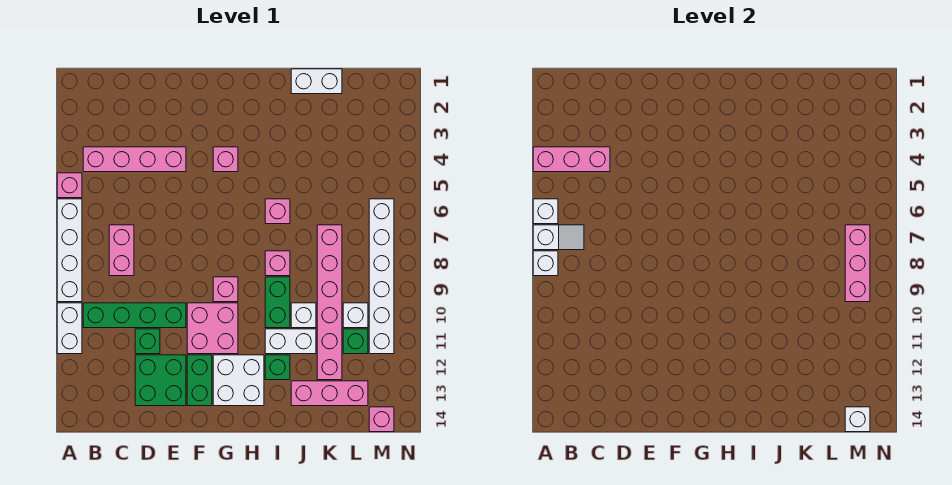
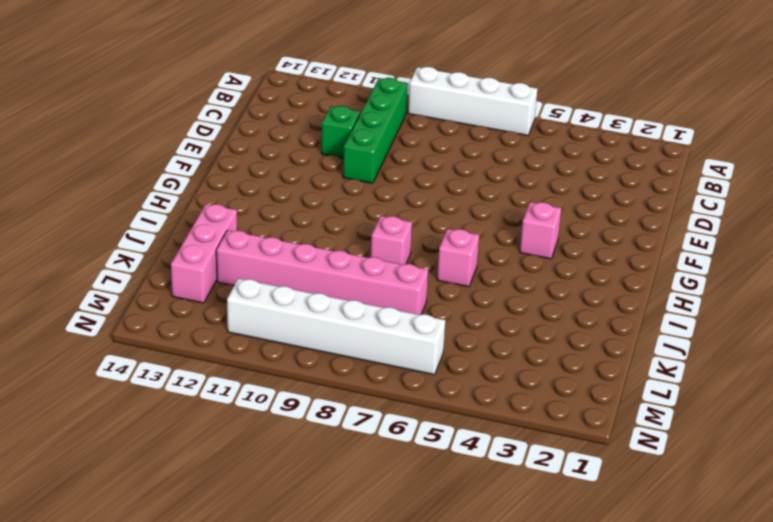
none -> pink brick A5 level 1
none -> white brick A10:A11 level 1
none -> pink brick B4:E4 level 1
none -> pink brick C7:C8 level 1

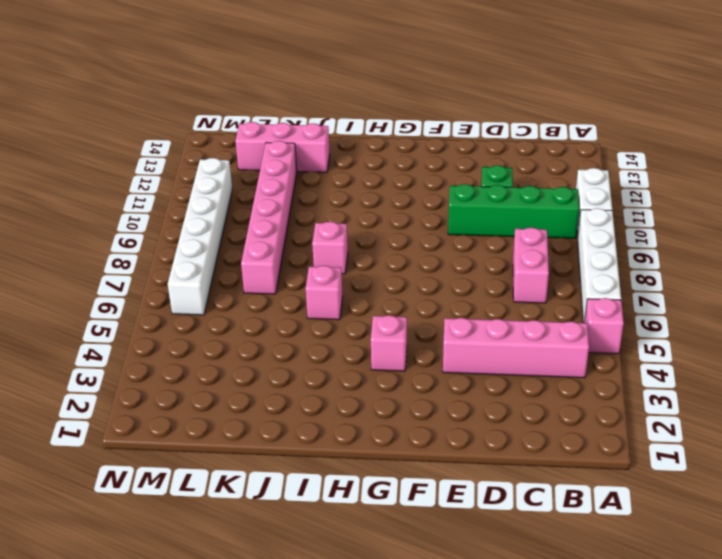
none -> green brick D12:E13 level 1
none -> pink brick F10:G11 level 1
none -> green brick F12:F13 level 1
none -> pink brick G9 level 1

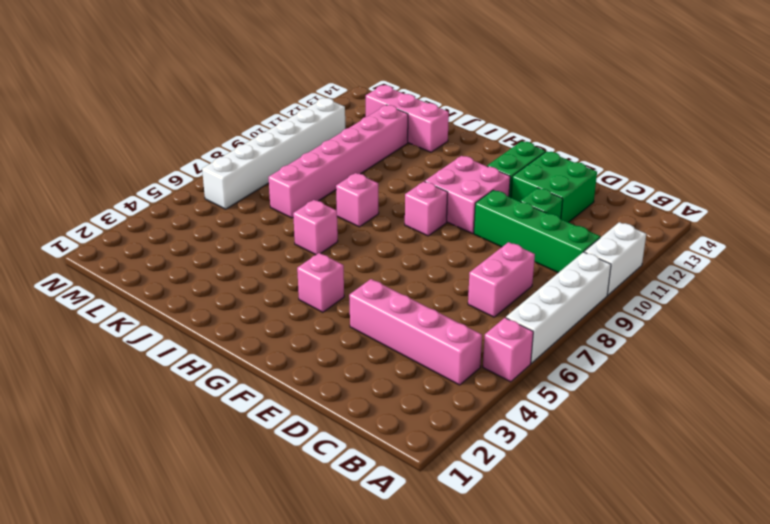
none -> white brick G12:H13 level 1
none -> green brick I9:I10 level 1
none -> white brick I11:J11 level 1
none -> green brick I12 level 1

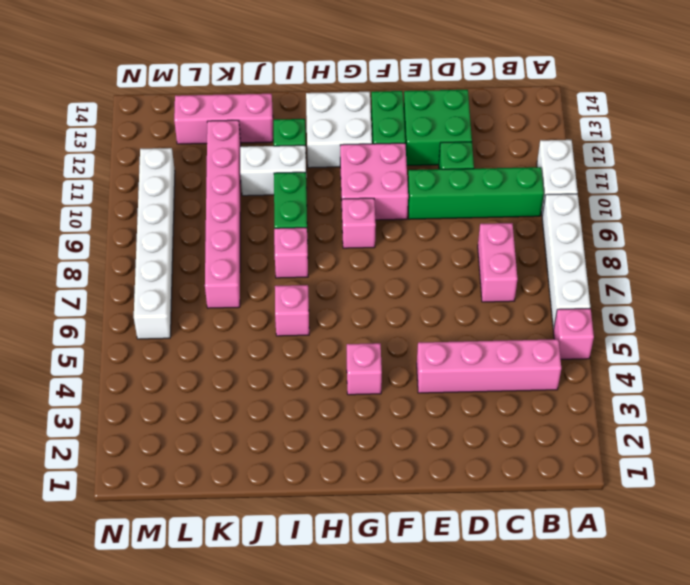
none -> white brick J1:K1 level 1
none -> white brick J10 level 1
none -> white brick L10 level 1
none -> green brick L11 level 1

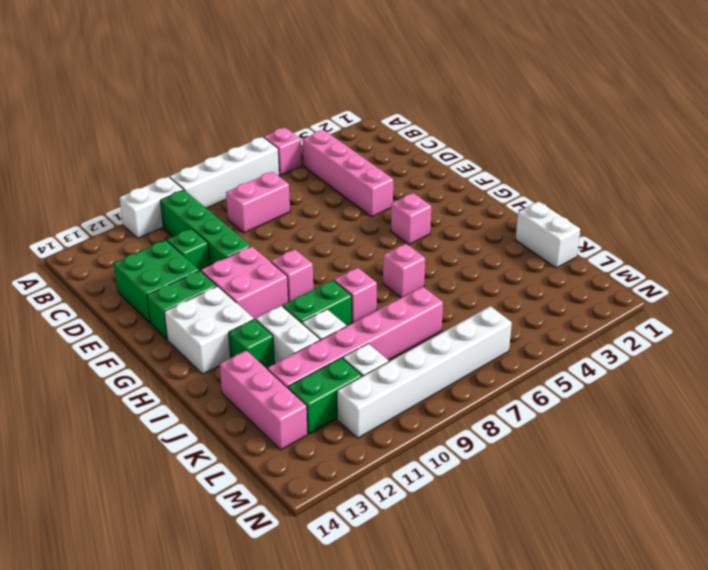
green brick L11:L12 level 1 -> green brick L11 level 1
none -> pink brick M14 level 1
none -> pink brick A4:C4 level 2
none -> white brick A6 level 2
none -> white slope A7:B7 level 2 top A

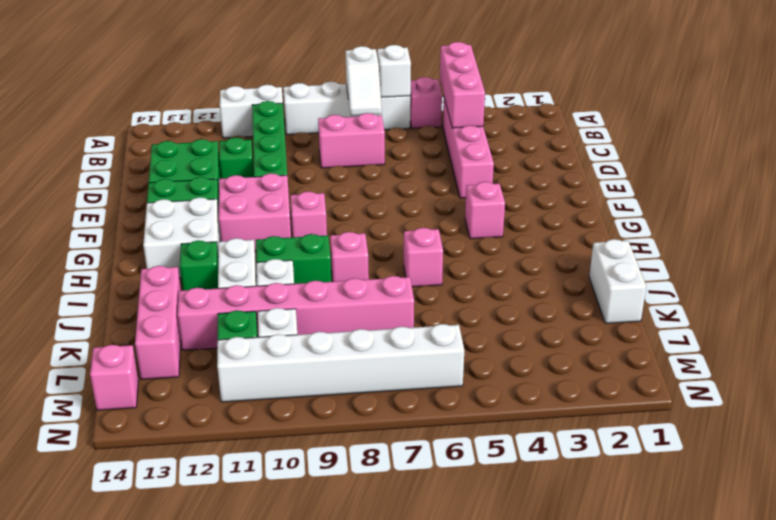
none -> white brick A8 level 2
none -> pink brick M7:M9 level 2
none -> white brick M14 level 2

